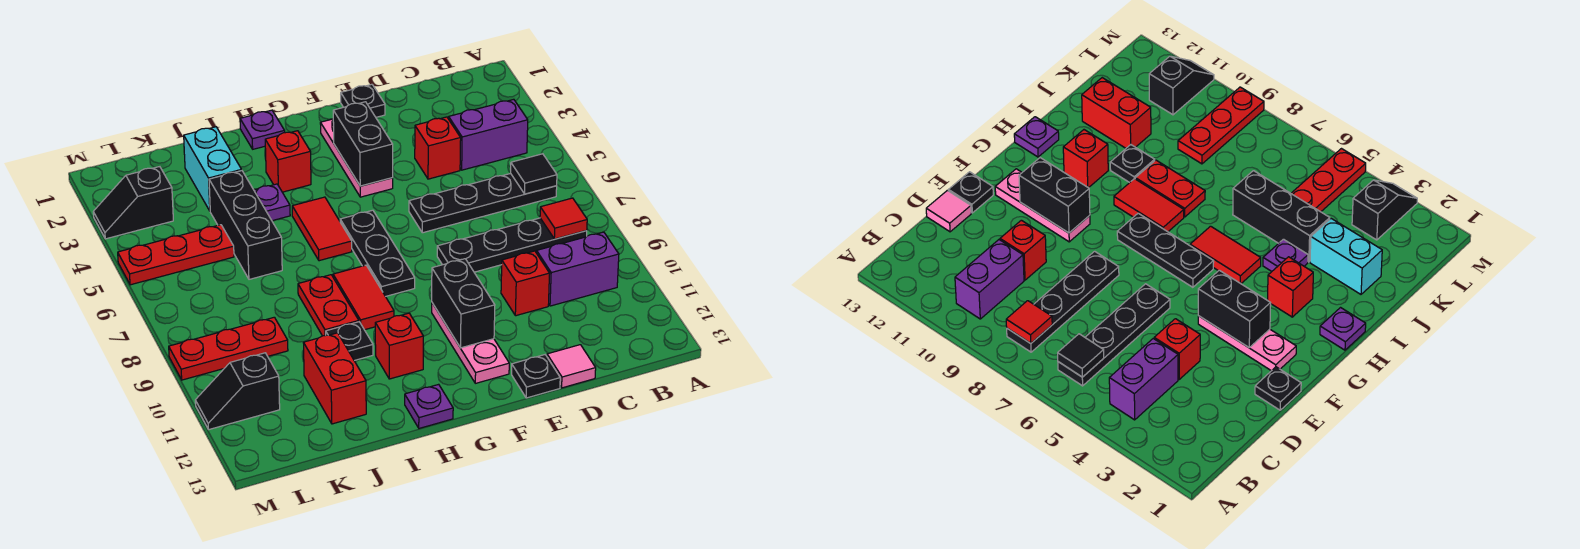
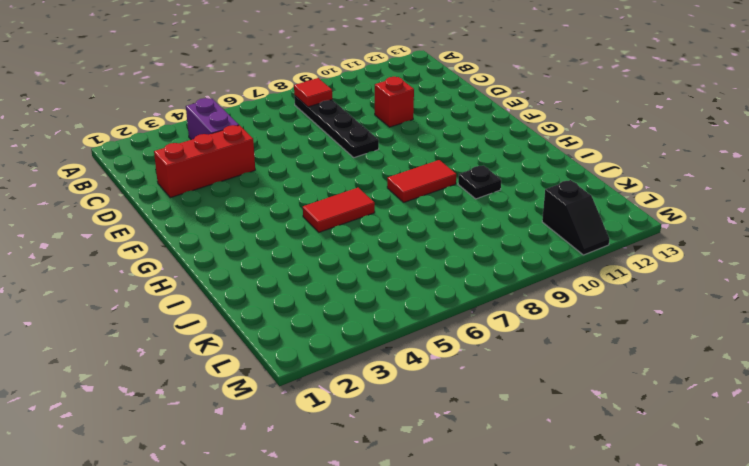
red brick D2:D4 level 1 -> red brick D4 level 1
none -> black plate B6:E6 level 1
none -> purple brick B10:C10 level 1
none -> pink tile D13 level 1
none -> black plate E1 level 1

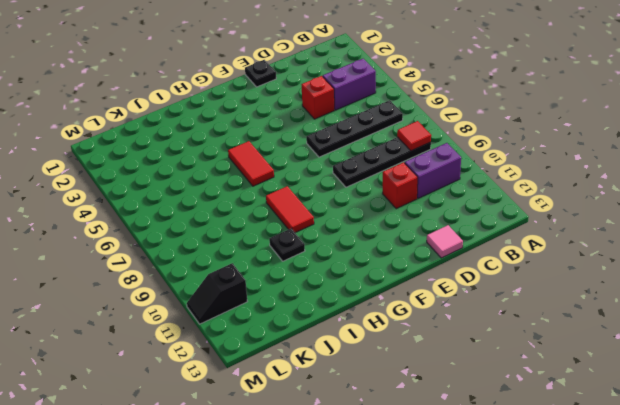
none -> black plate E13 level 1
none -> pink plate F2:F4 level 1
none -> pink plate F10:F12 level 1
none -> black plate G6:G8 level 1

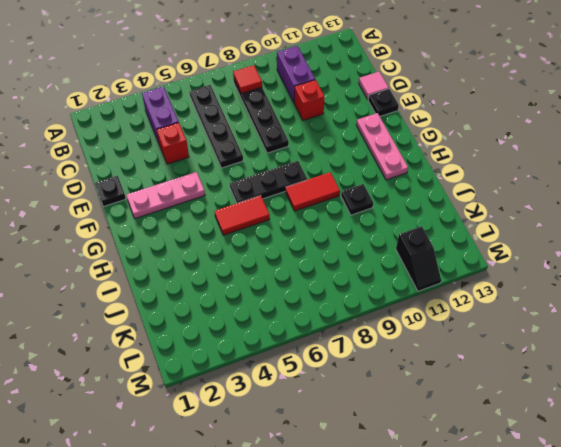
pink plate F12:H12 level 1 -> pink plate F10:F12 level 1
none -> purple plate H1 level 1
none -> red brick H3 level 1
none -> red brick H11 level 1
none -> purple plate H13 level 1

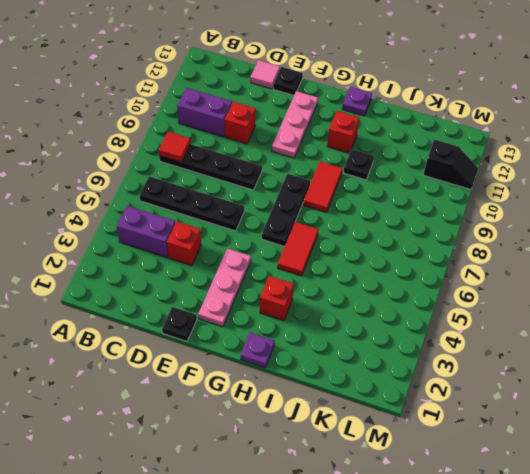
none -> purple plate I4 level 1
none -> red plate I8:I9 level 1
none -> cyan brick J2:J3 level 1
none -> black brick J4:J6 level 1

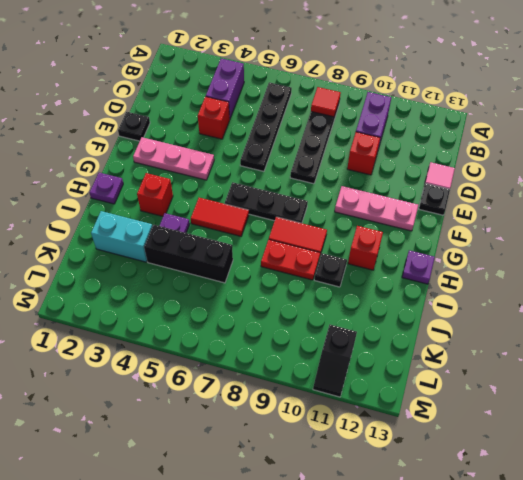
none -> red brick J11:J12 level 1
none -> red plate K5:M5 level 1
none -> red plate K9:M9 level 1
none -> black slope L3:M3 level 1 top L

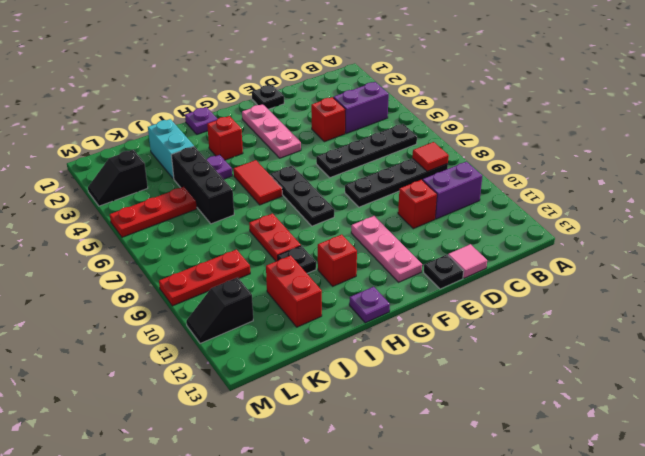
none -> red tile H8:H9 level 1
none -> black tile B6 level 2
none -> black brick F3:F4 level 2
none -> black brick F10:F11 level 2

